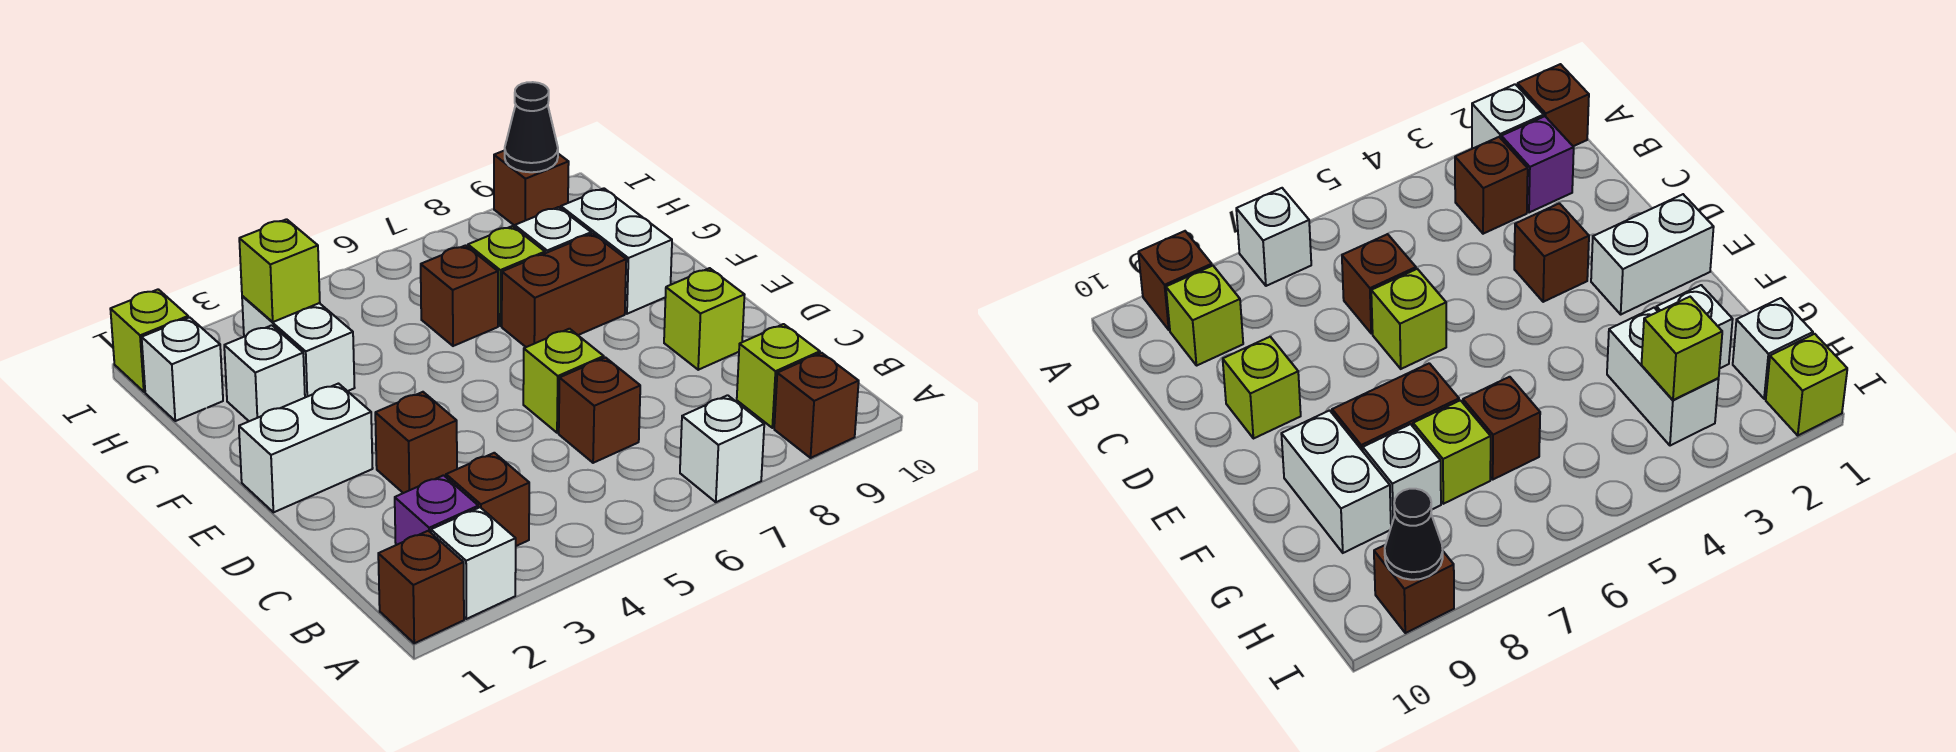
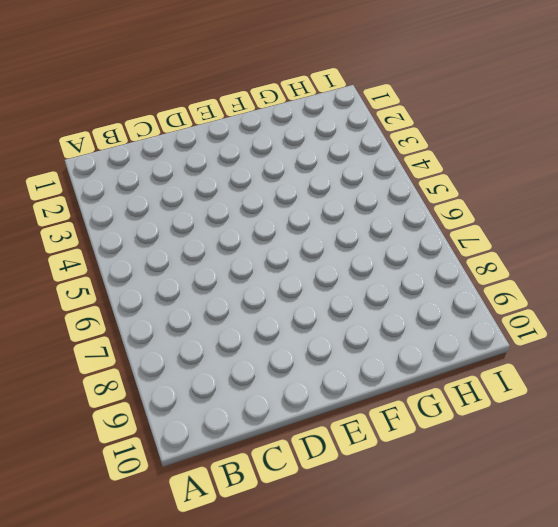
none -> brown brick A1 level 1
none -> white brick A2 level 1
none -> white brick A7 level 1

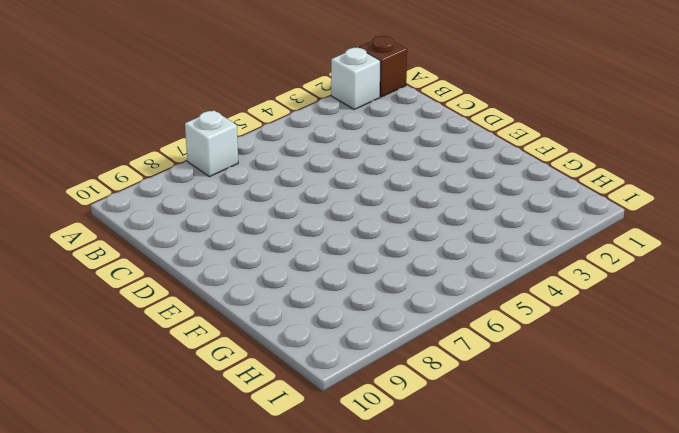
none -> brown brick A9 level 1
none -> purple brick B2 level 1
none -> brown brick B3 level 1

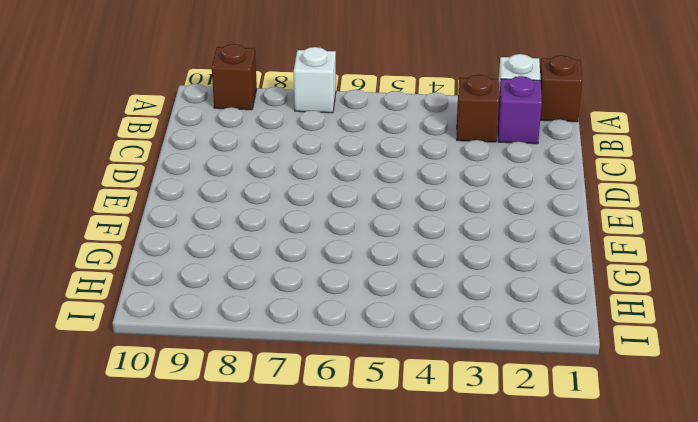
none -> lime brick B9 level 1
none -> brown brick C6 level 1
none -> brown brick D3 level 1

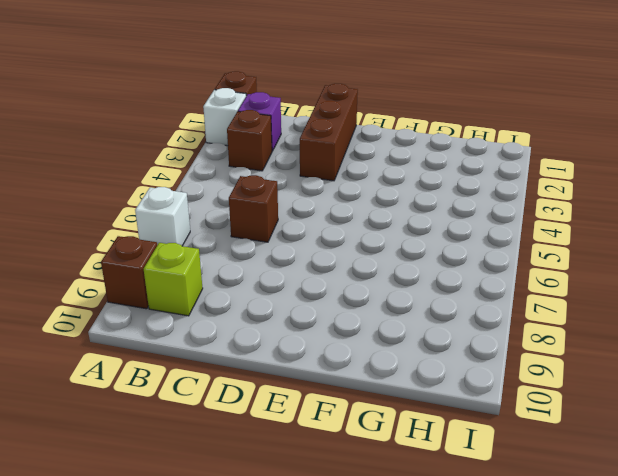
brown brick D1:D3 level 1 -> brown brick D3 level 1
none -> lime brick D6 level 1
none -> lime brick D9 level 1
none -> white brick E1:E2 level 1

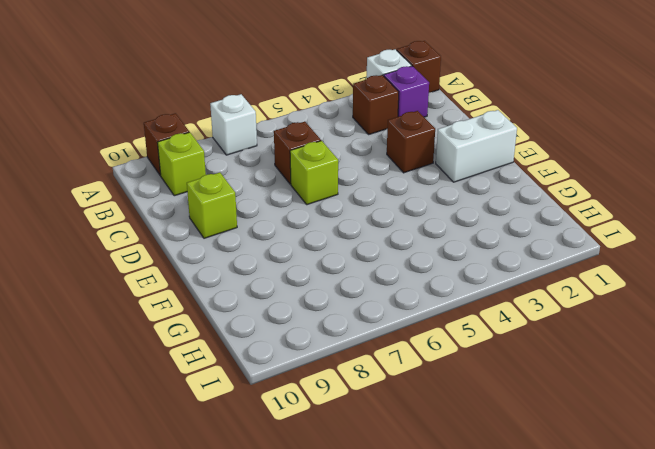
none -> brown brick F7:F8 level 1
none -> white brick F9:G9 level 1
none -> white brick G2 level 1

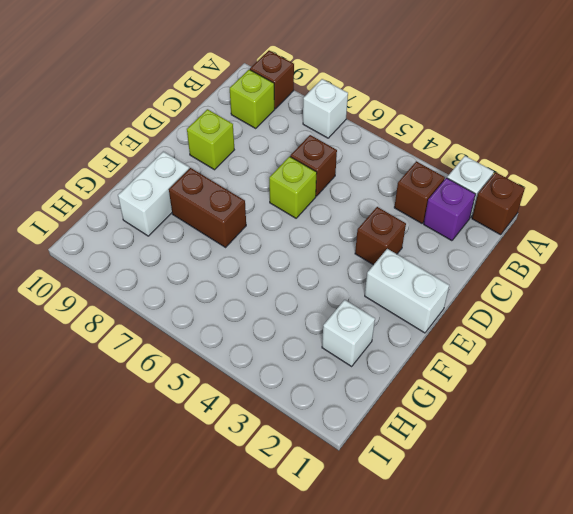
none -> white brick G3:H3 level 1
none -> brown brick G6 level 1
none -> lime brick G7 level 1

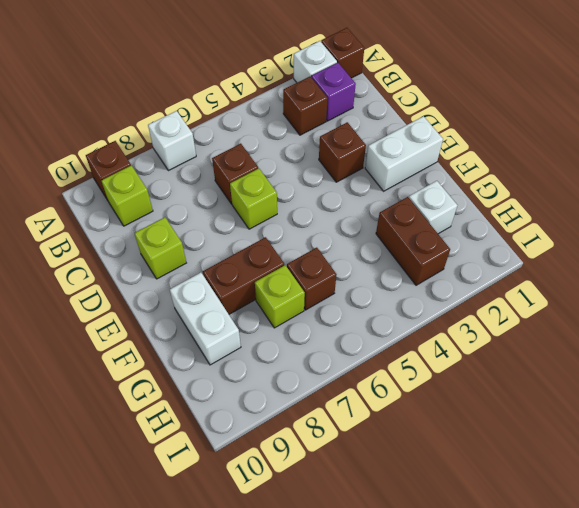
brown brick G3:H3 level 1 -> white brick G3:H3 level 1
none -> white brick G8 level 1
none -> white brick H1 level 1
none -> lime brick I1 level 1

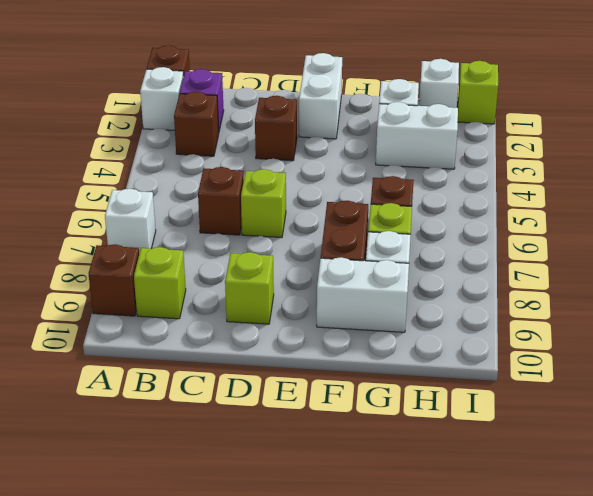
none -> brown brick I9 level 1
none -> lime brick H3 level 2
none -> black cone I9 level 2

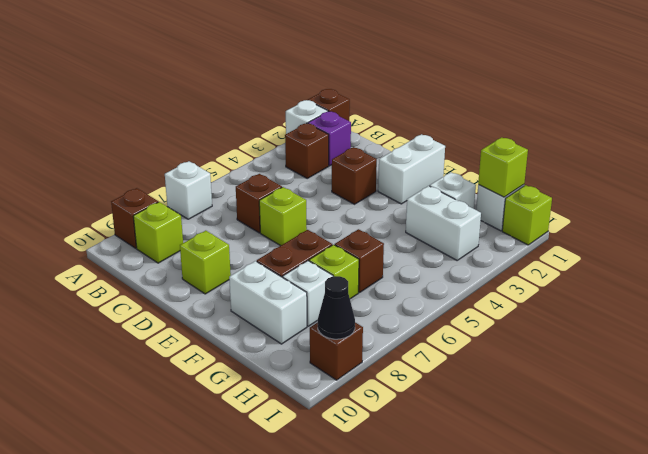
lime brick H1 level 2 -> lime brick H3 level 2

